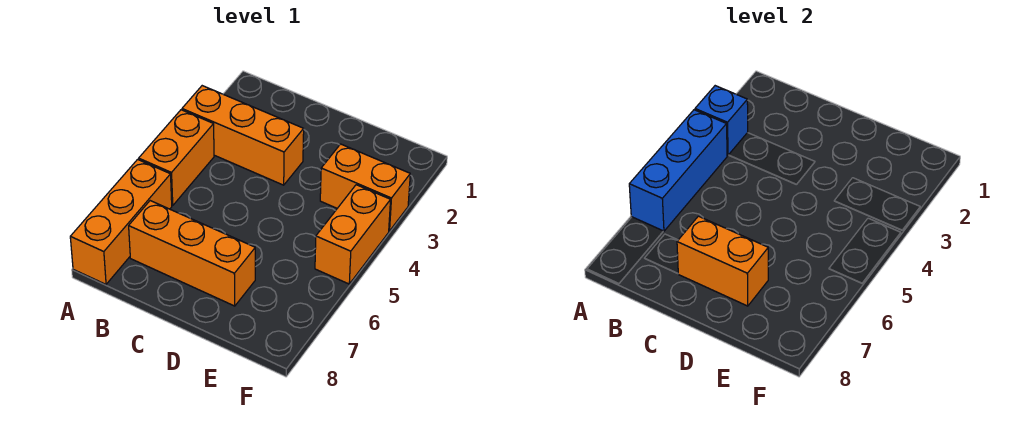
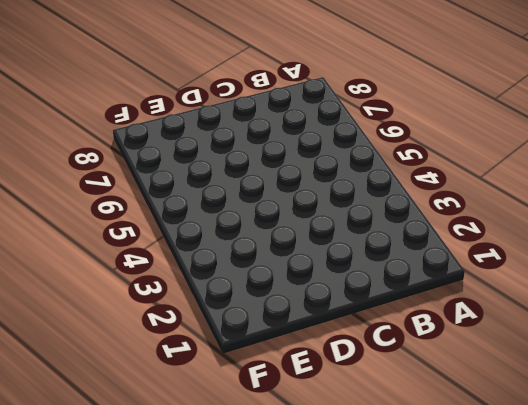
none -> orange brick A3:C3 level 1
none -> orange brick A4:A5 level 1

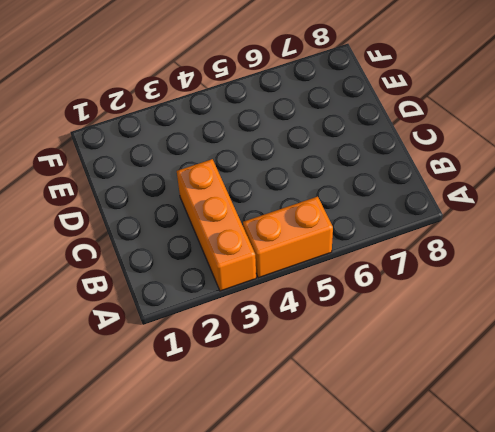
none -> orange brick A6:A8 level 1
none -> orange brick B7:D7 level 1

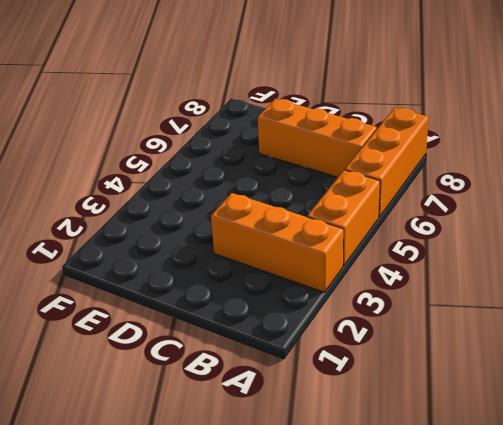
none -> orange brick E3:F3 level 1
none -> orange brick F4:F5 level 1

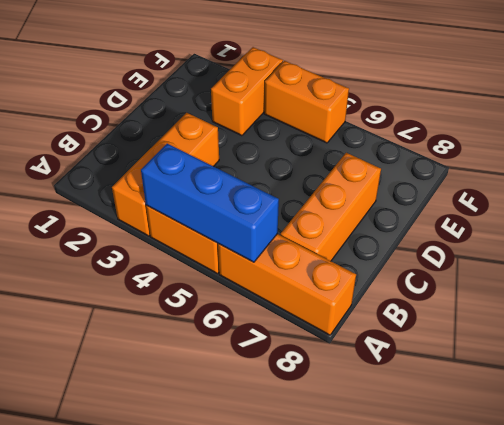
none -> blue brick A3 level 2
none -> orange brick C7:D7 level 2

